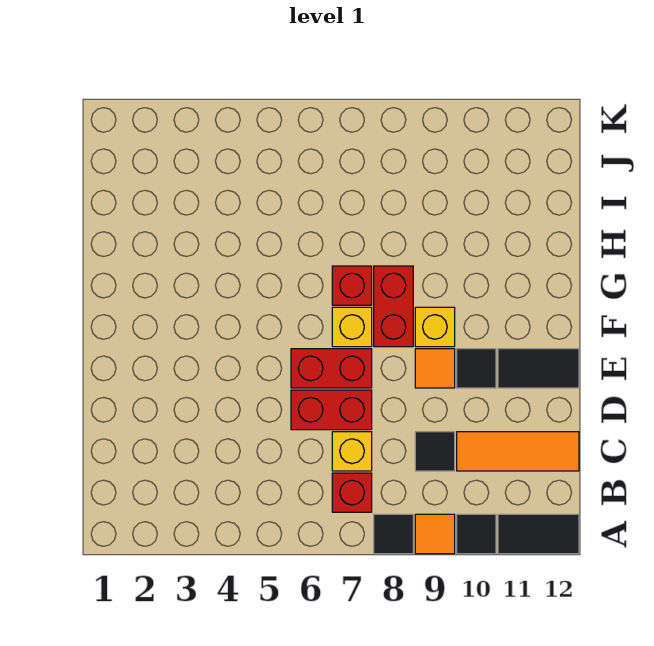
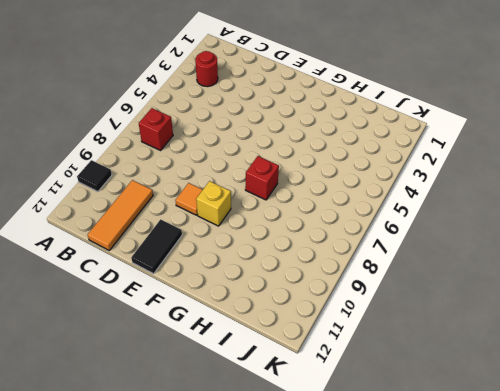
red round brick B3 level 1 -> none
none -> black tile A8 level 1
none -> orange tile A9 level 1
none -> black tile A11:A12 level 1

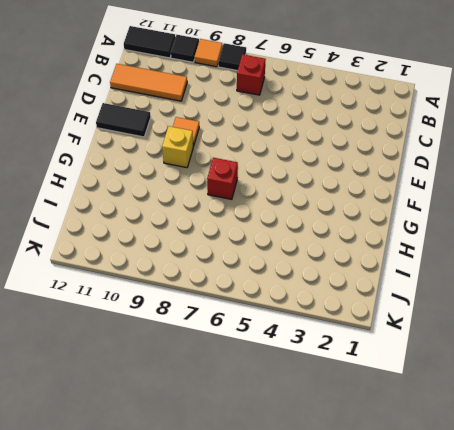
none -> yellow brick C7 level 1
none -> black tile C9 level 1
none -> red brick D6:D7 level 1

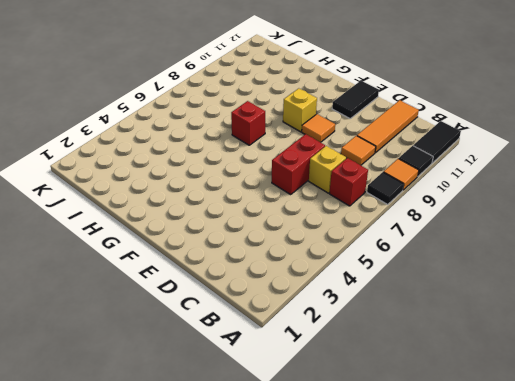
orange tile C9 level 1 -> black tile C9 level 1
none -> red brick E6:E7 level 1
none -> black tile E10 level 1
none -> yellow brick F7 level 1

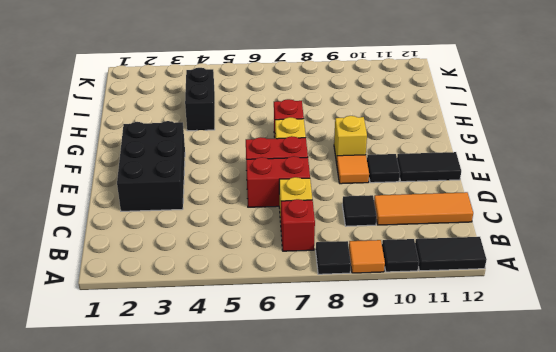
black brick D2:F3 level 1 -> none
black brick H4:I4 level 1 -> none
none -> red brick F8:G8 level 1

